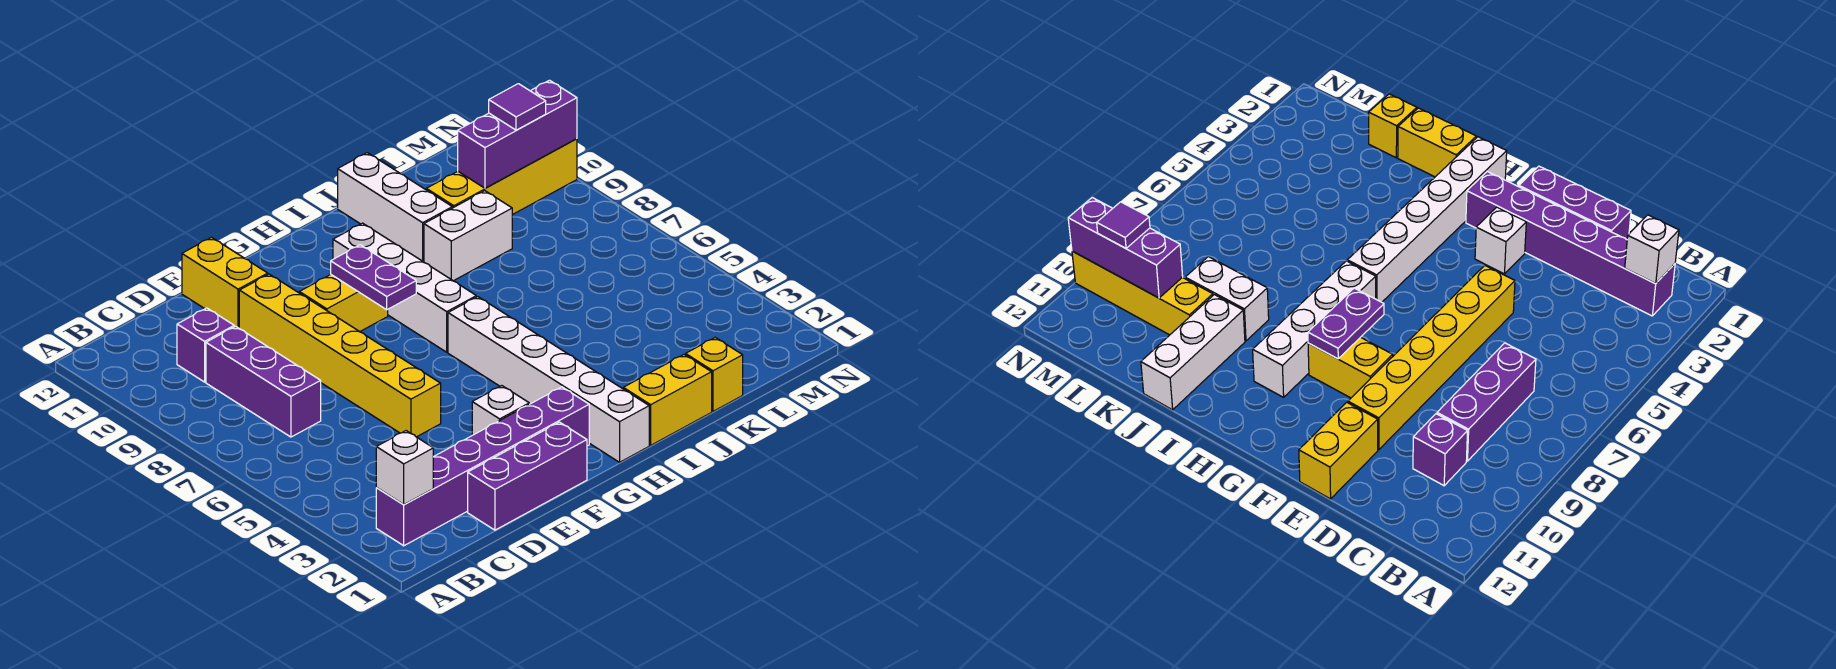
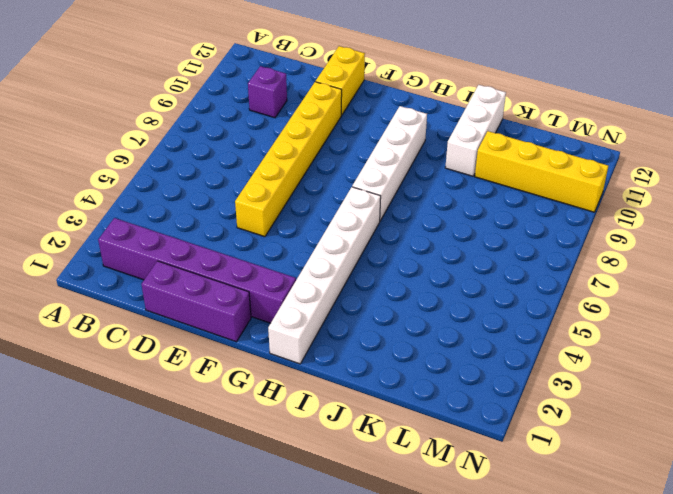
none -> purple brick C7:C9 level 1
none -> white brick F3 level 1
none -> yellow brick F9:G9 level 1

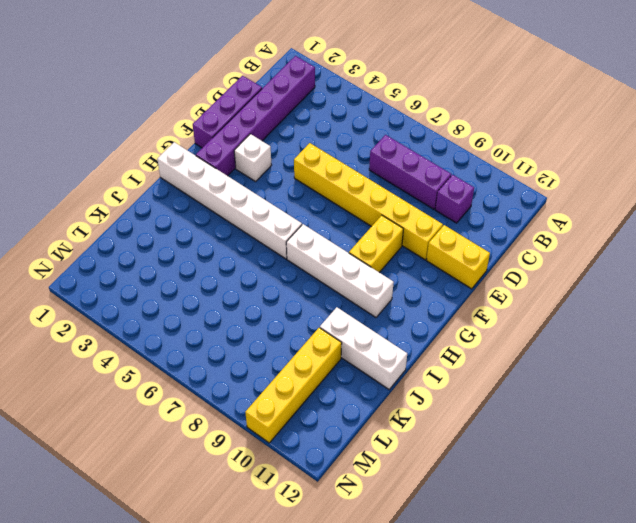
none -> yellow brick I1:J1 level 1
none -> white brick J9:K9 level 1
none -> yellow brick K1 level 1

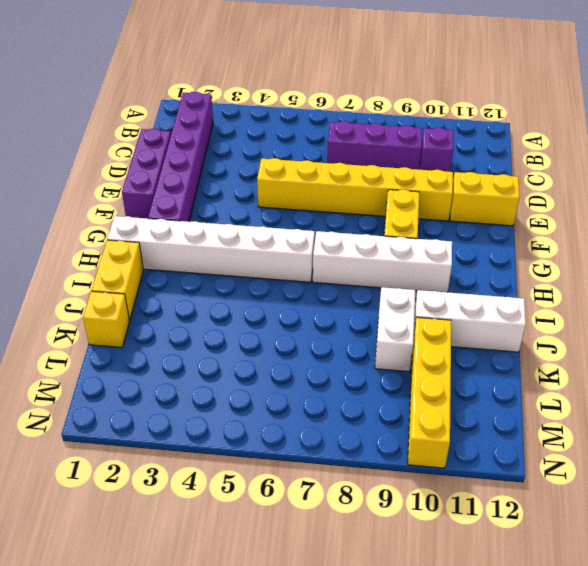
none -> white brick F3 level 1
none -> white brick B2 level 2
none -> purple plate G8:G9 level 2

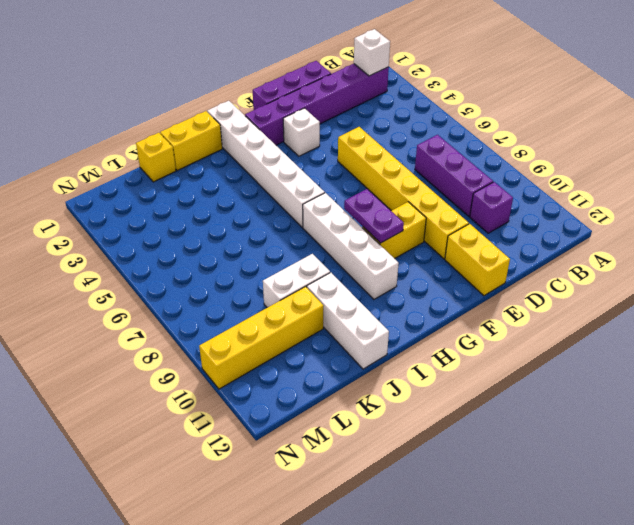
none -> purple brick L10:N10 level 2
none -> purple tile M10 level 3

